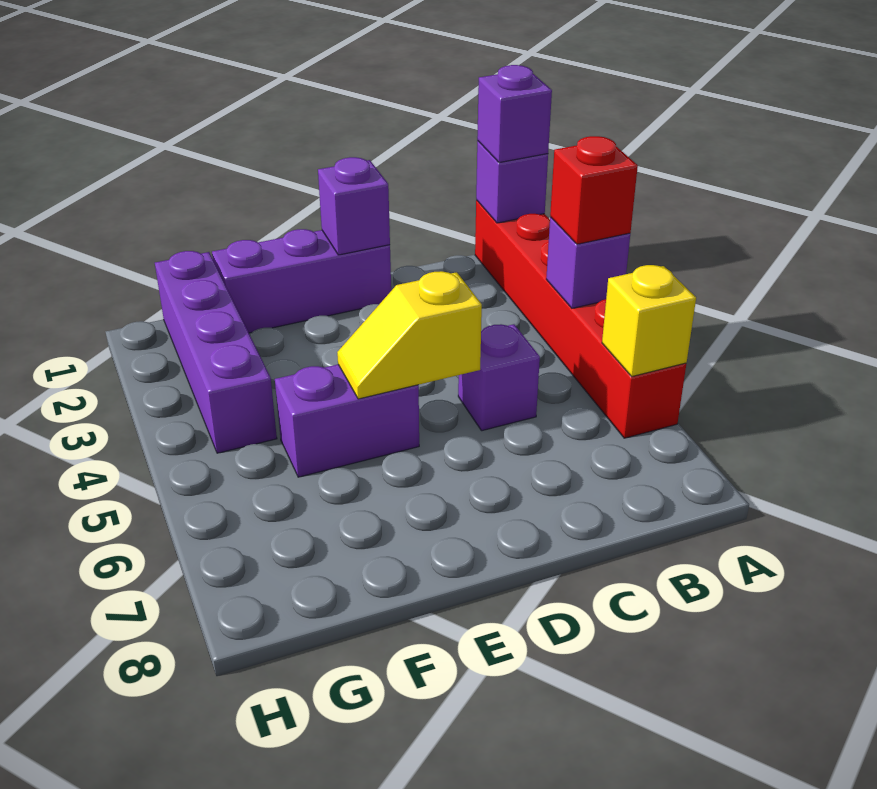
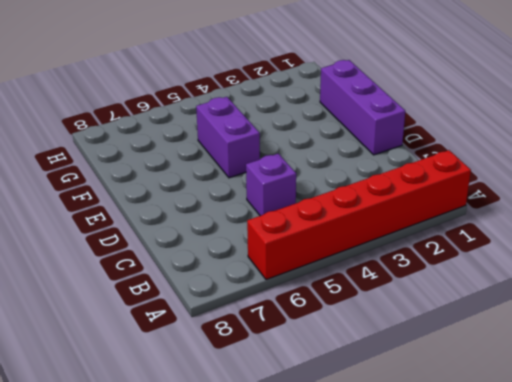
none -> purple brick G1:G4 level 1
none -> purple brick A1 level 2
none -> purple brick A4 level 2

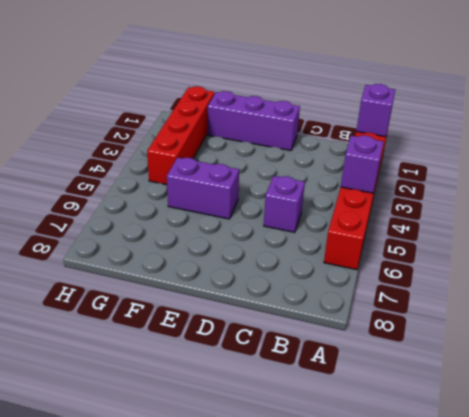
red brick G1:G4 level 1 -> purple brick G1:G4 level 1
none -> yellow brick A6 level 2
none -> purple brick D1 level 2
none -> yellow slope D5:E5 level 2 top D

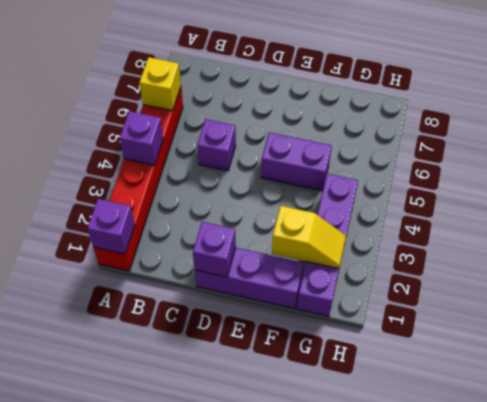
yellow slope F2:G2 level 2 top F -> yellow slope D5:E5 level 2 top D
none -> purple brick A1 level 3
none -> red brick A4 level 3

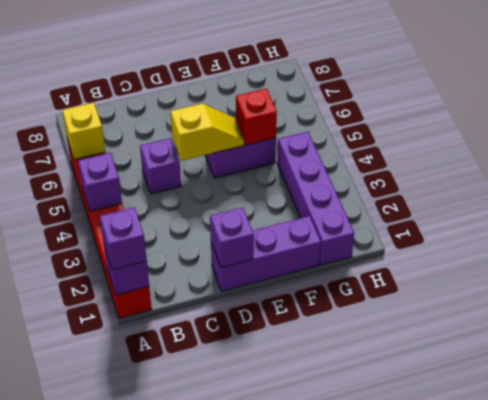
red brick F5 level 2 -> red brick A4 level 3

